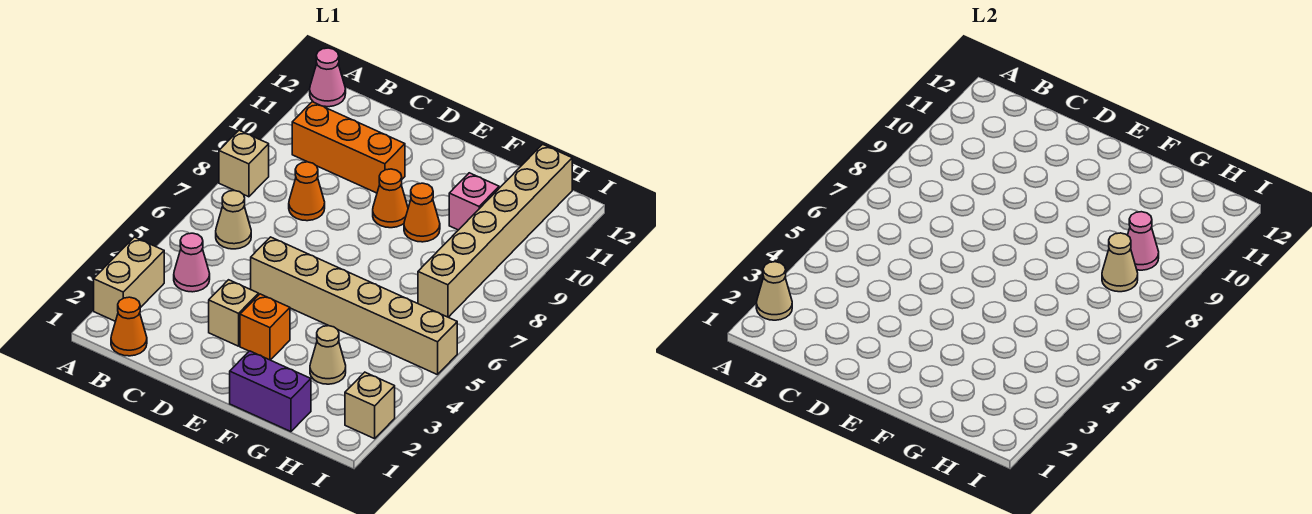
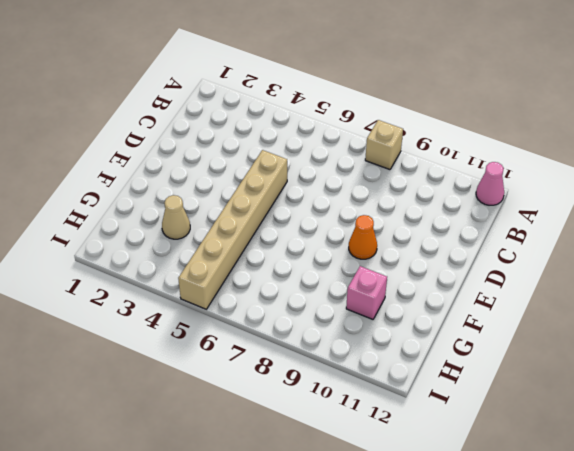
none -> tan brick A2:A3 level 1
none -> orange cone B1 level 1
none -> pink cone B4 level 1

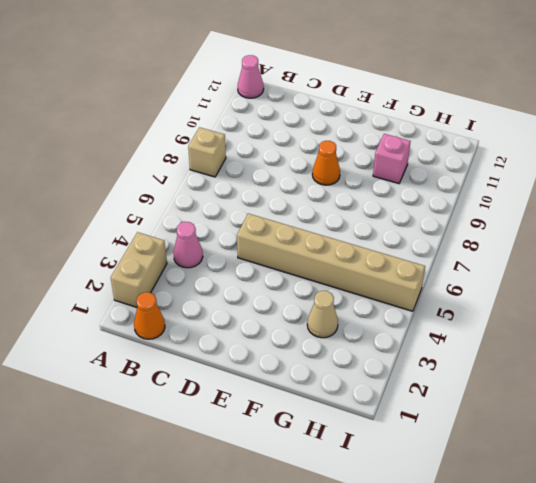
none -> tan cone B6 level 1
none -> orange brick B10:D10 level 1
none -> orange cone C8 level 1

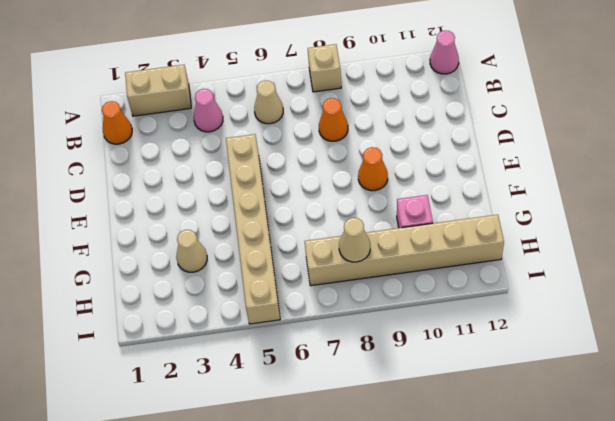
none -> orange brick B10:D10 level 1
none -> tan brick D3 level 1
none -> orange brick E3 level 1

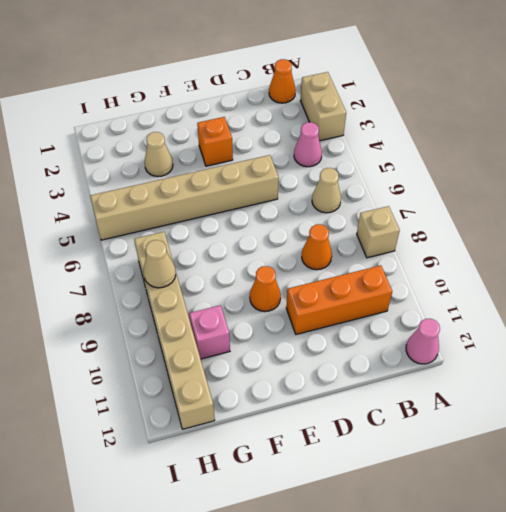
none -> tan brick D3 level 1
none -> purple brick F1:G1 level 1
none -> orange cone F9 level 1

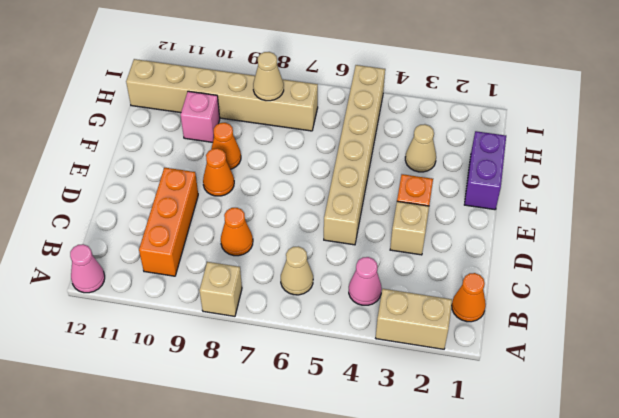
none -> tan brick I2 level 1
none -> tan cone A2 level 2
none -> pink cone H9 level 2

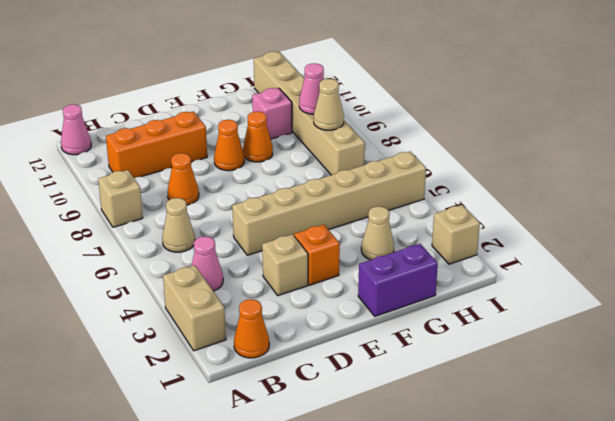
none -> tan cone A2 level 2

